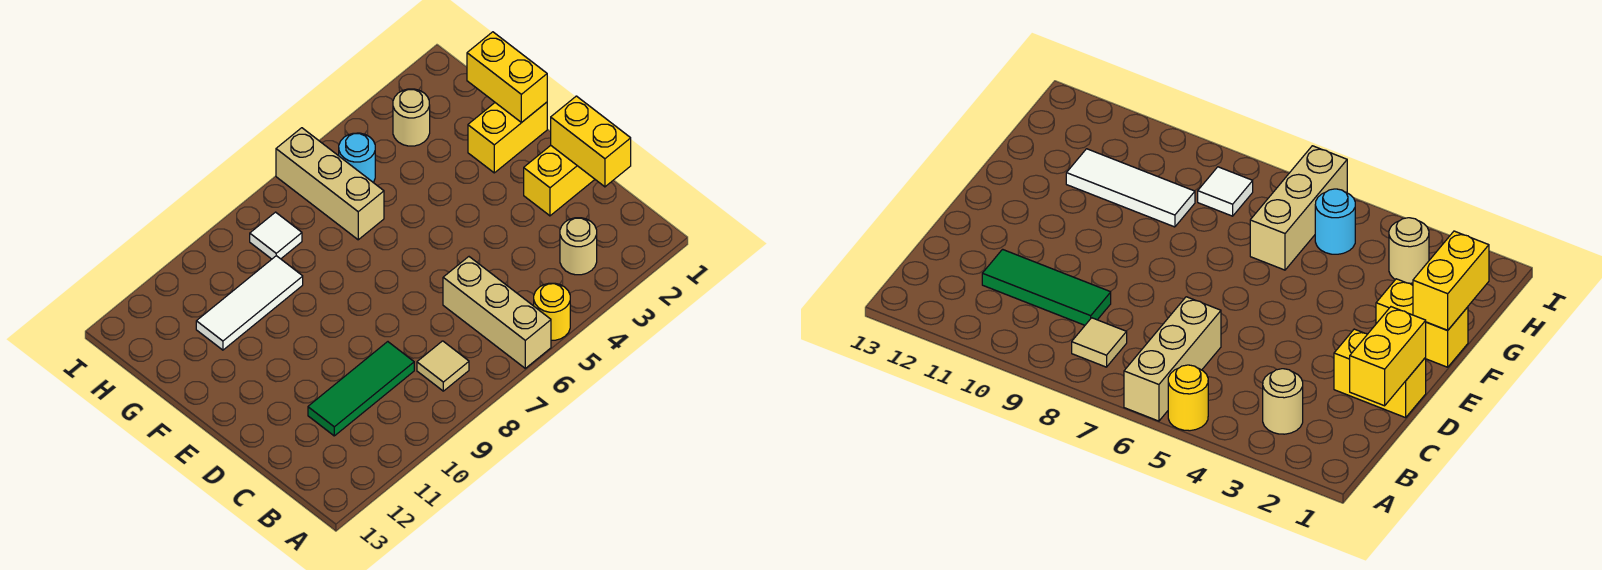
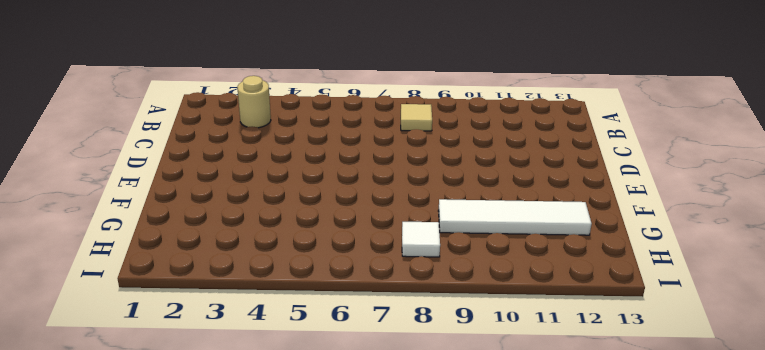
white tile G9:G12 level 1 -> white tile G9:G11 level 1
none -> yellow round brick A5 level 1
none -> tan brick A6:C6 level 1
none -> green tile C9:C11 level 1

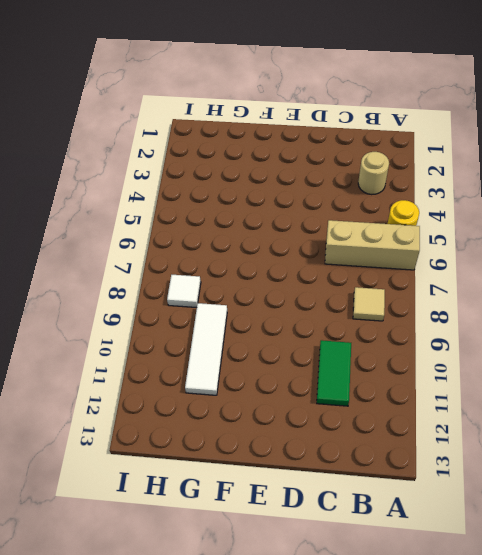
green tile C10:C11 level 1 -> green tile C9:C11 level 1
none -> yellow brick D1:D2 level 1
none -> yellow brick F1:F2 level 1
none -> tan brick G6:I6 level 1

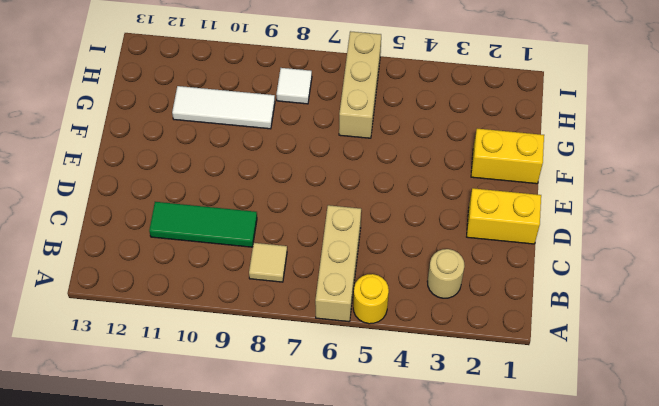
none -> tan round brick H3 level 1
none -> cyan round brick H5 level 1
none -> yellow brick C1:D1 level 2

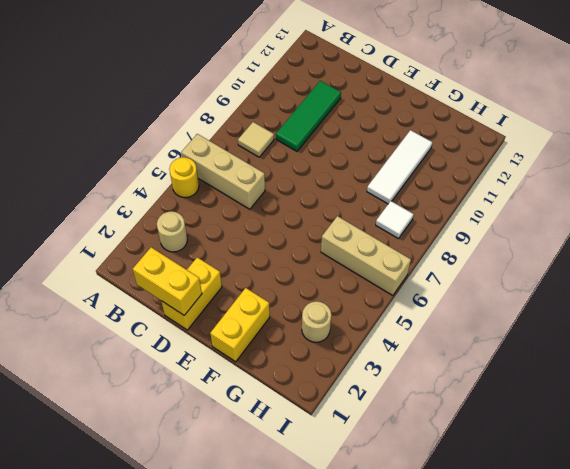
none -> cyan round brick H5 level 1
none -> yellow brick F1:G1 level 2

